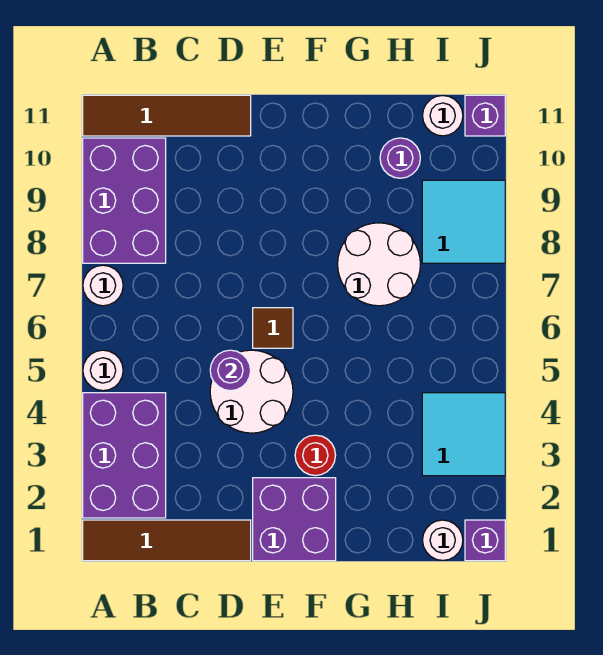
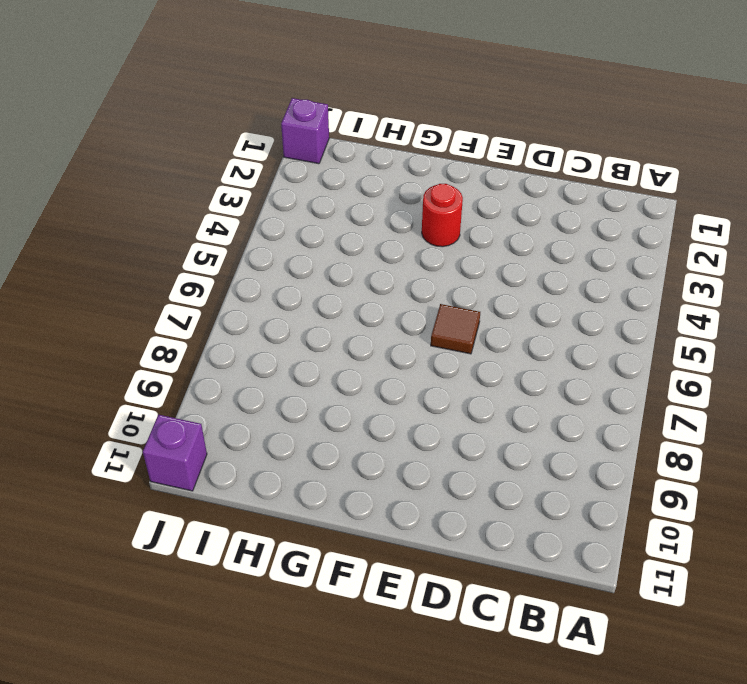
none -> brown tile A1:D1 level 1
none -> purple brick A2:B4 level 1
none -> white round brick A5 level 1

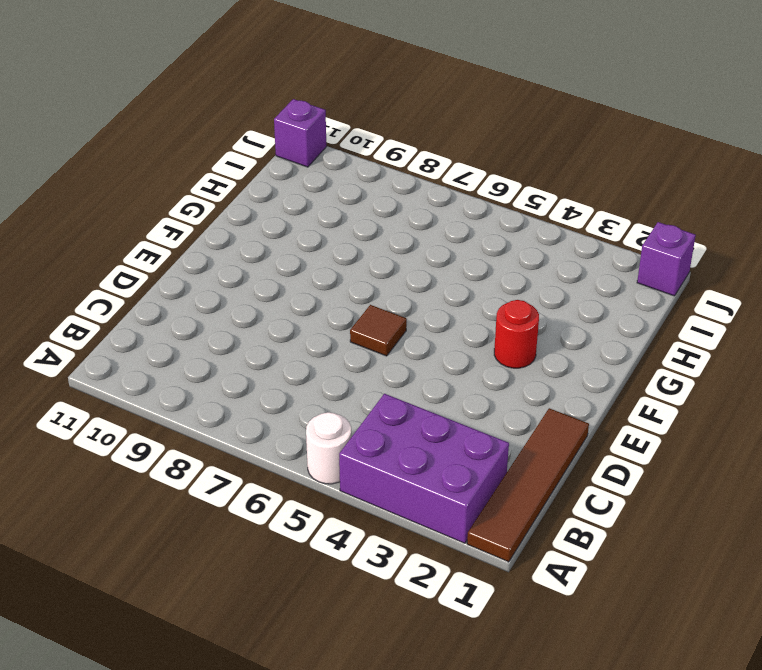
none -> white round brick A7 level 1
none -> purple brick A8:B10 level 1
none -> brown tile A11:D11 level 1

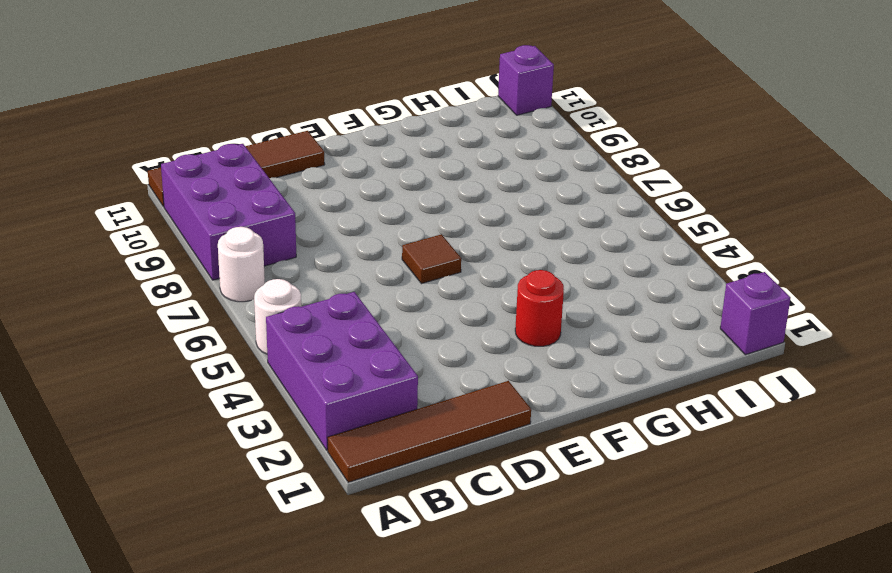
none -> white round brick D4:E5 level 1
none -> purple brick E1:F2 level 1
none -> white round brick G7:H8 level 1

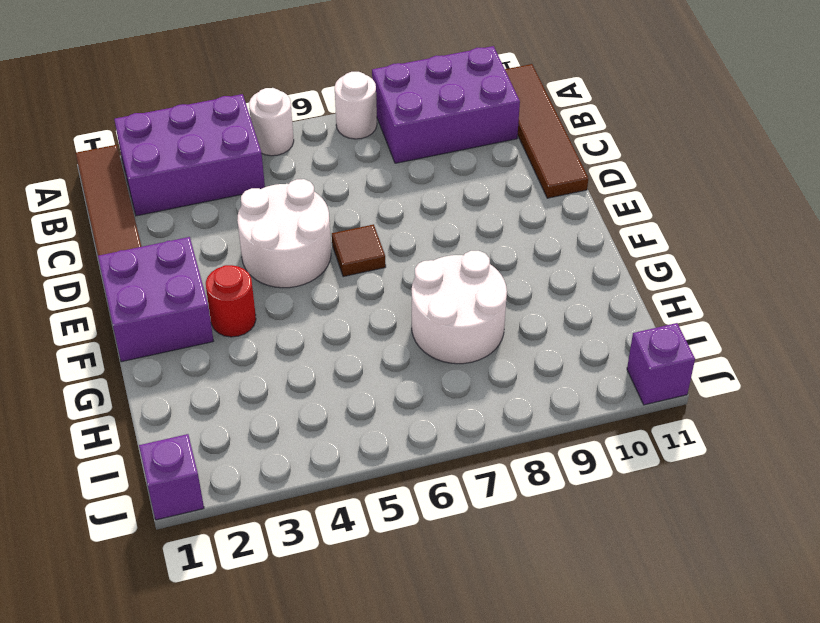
none -> purple round brick H10 level 1
none -> white round brick I1 level 1
none -> cyan tile I3:J4 level 1

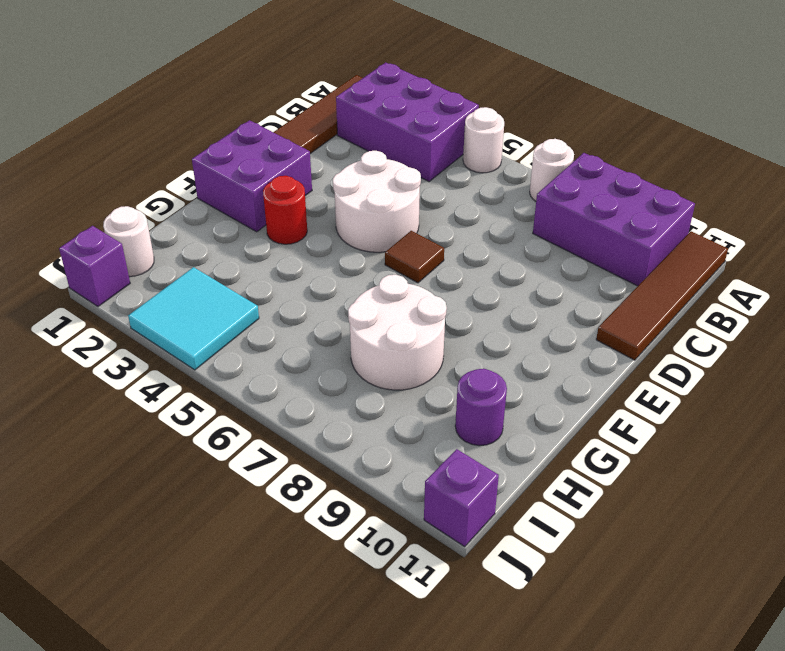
none -> cyan tile I8:J9 level 1
none -> white round brick I11 level 1
none -> purple round brick D5 level 2

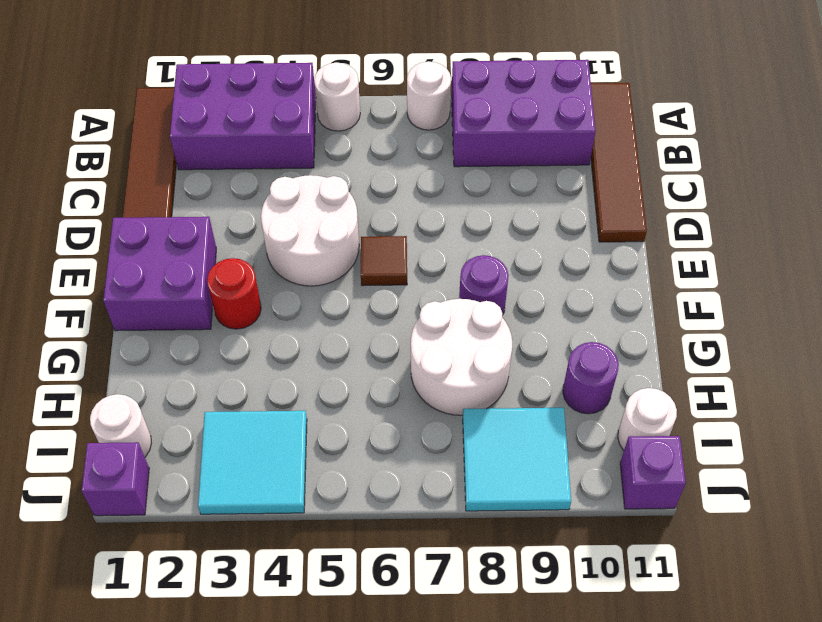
purple round brick F8 level 1 -> purple round brick D5 level 2

